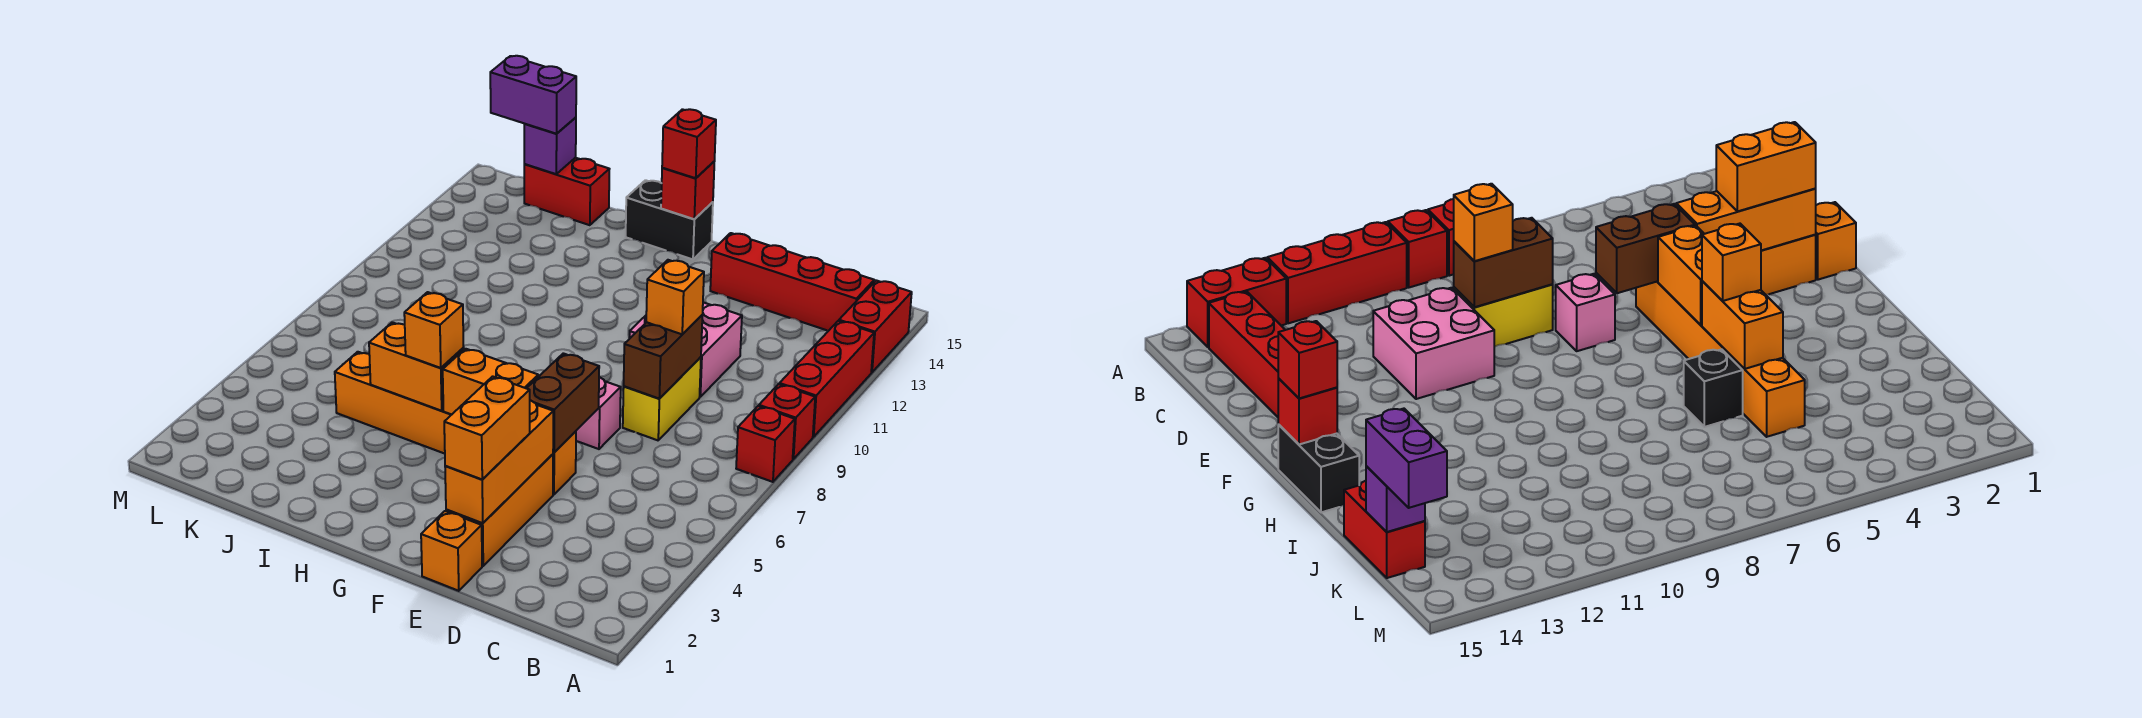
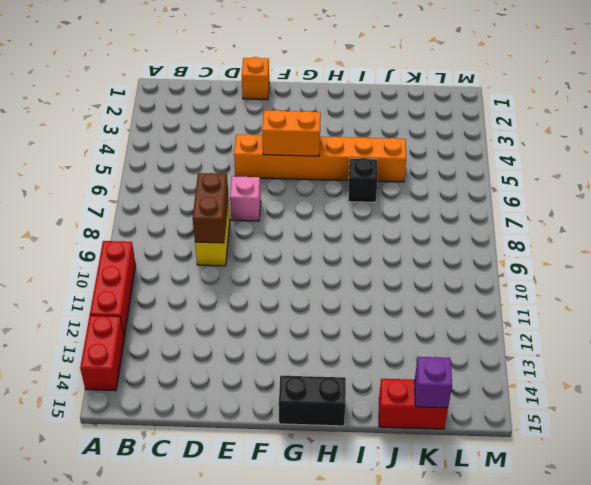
none -> red brick A8 level 1
none -> red brick A9 level 1
none -> red brick B14:E14 level 1

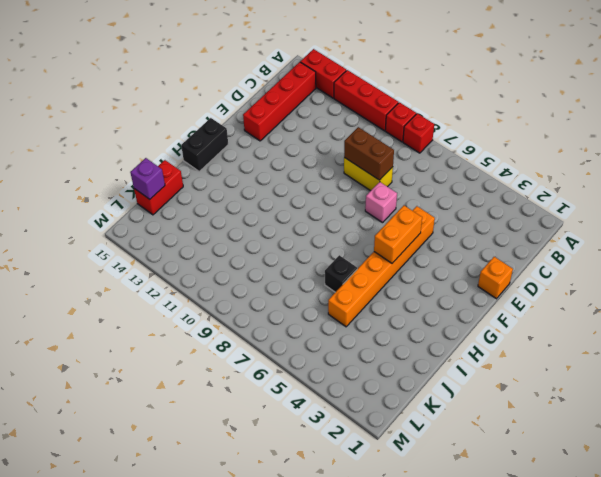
none -> pink brick D10:E11 level 1
none -> orange brick E2:E4 level 1
none -> orange brick E2:E4 level 2

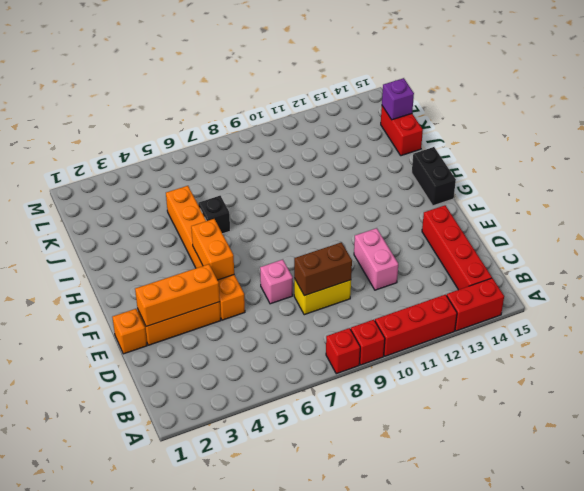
pink brick D11:E11 level 1 -> pink brick D10:E11 level 1
none -> brown brick E5:E6 level 2
none -> red brick G15 level 2
none -> orange brick H5:I5 level 2

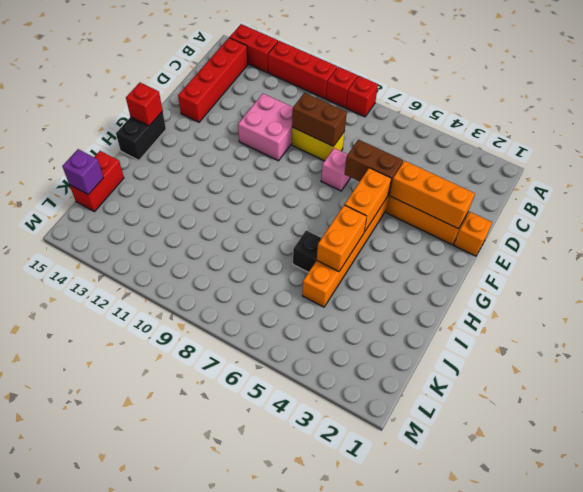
none -> orange brick D9 level 3
none -> orange brick E2:E3 level 3
none -> red brick G15 level 3

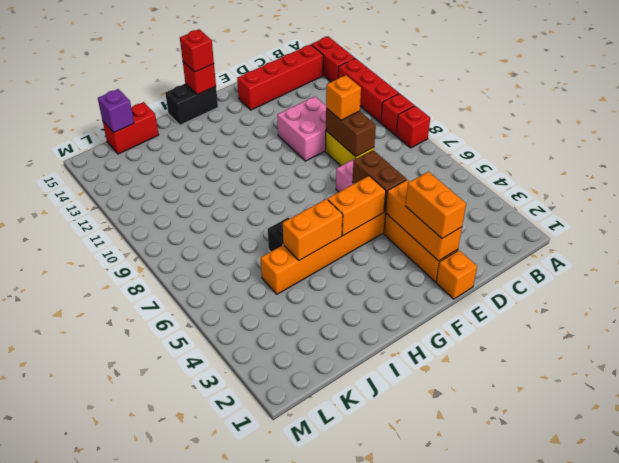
none -> orange brick H5 level 3
none -> purple brick K15:L15 level 3

